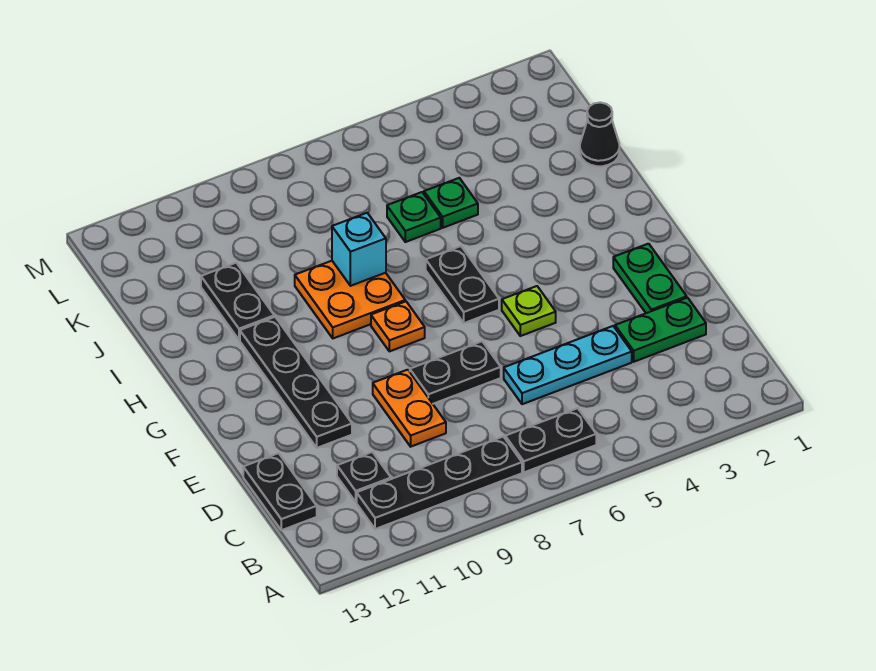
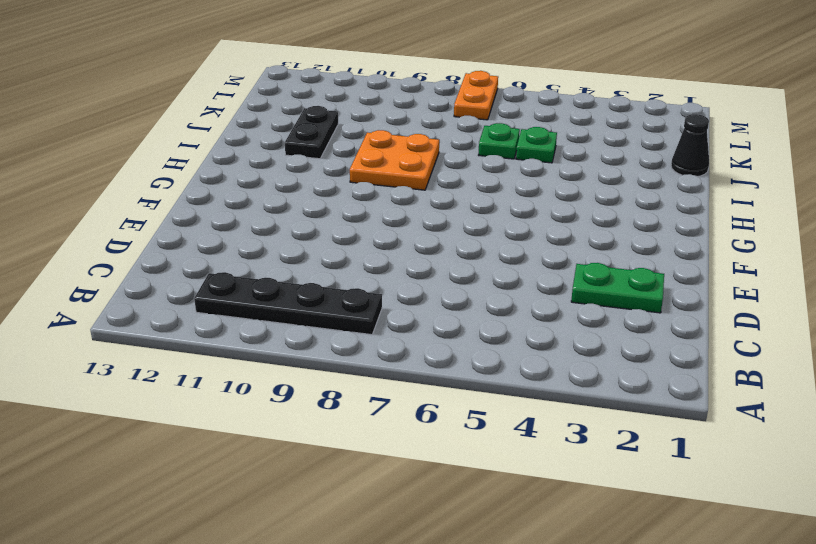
orange plate L7:M7 level 1 -> orange plate D9:E9 level 1
none -> black plate B6:B7 level 1
none -> black plate C11 level 1
none -> black plate C13:D13 level 1

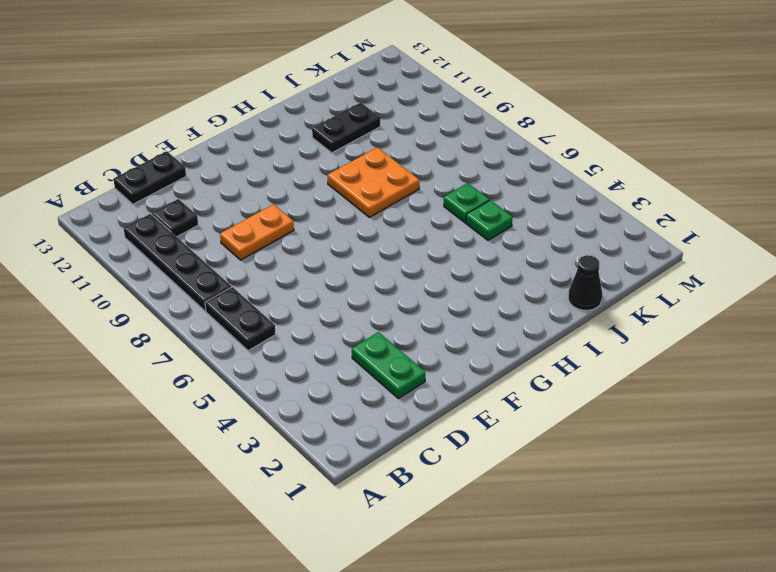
none -> cyan plate D4:D6 level 1
none -> green plate E2:F2 level 1
none -> black plate E7:E8 level 1

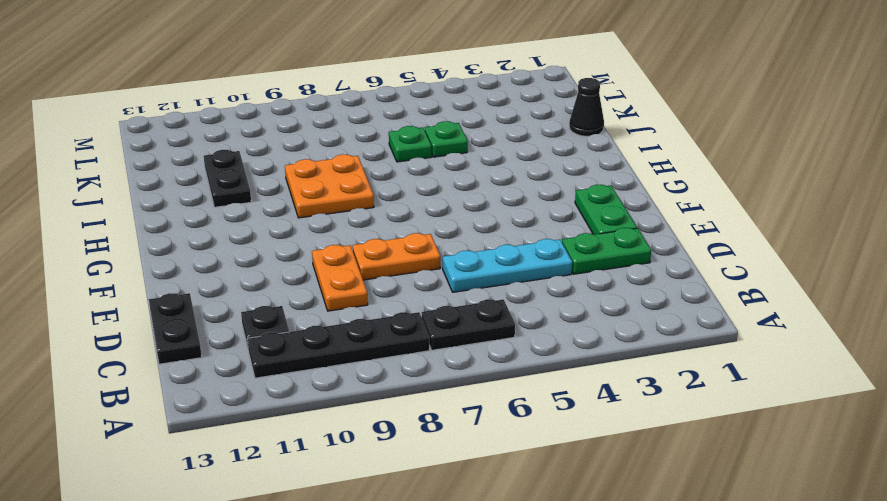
orange plate E7:E8 level 1 -> black plate E7:E8 level 1
none -> black plate E11:H11 level 1
none -> lime plate F5 level 1
none -> black plate G6:H6 level 1

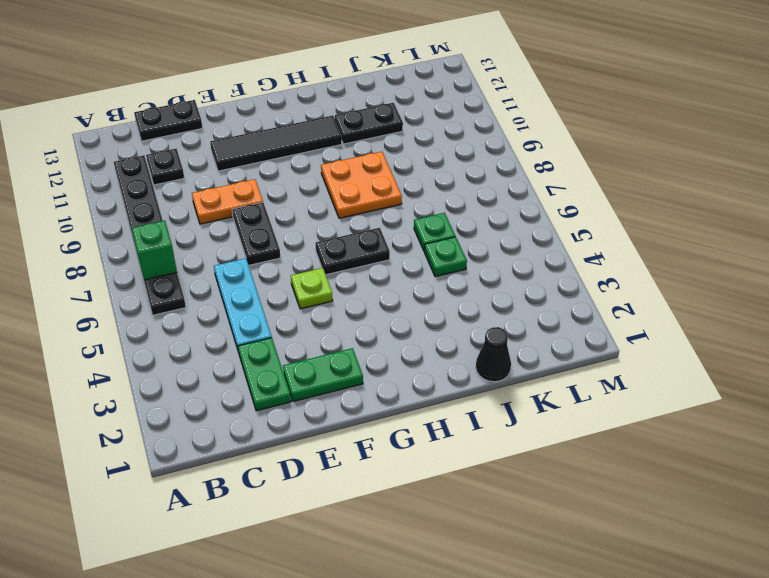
green brick B7 level 2 -> none
black tile E11:H11 level 1 -> black plate E11:H11 level 1
none -> orange plate G8 level 1
none -> cyan brick I8 level 2

